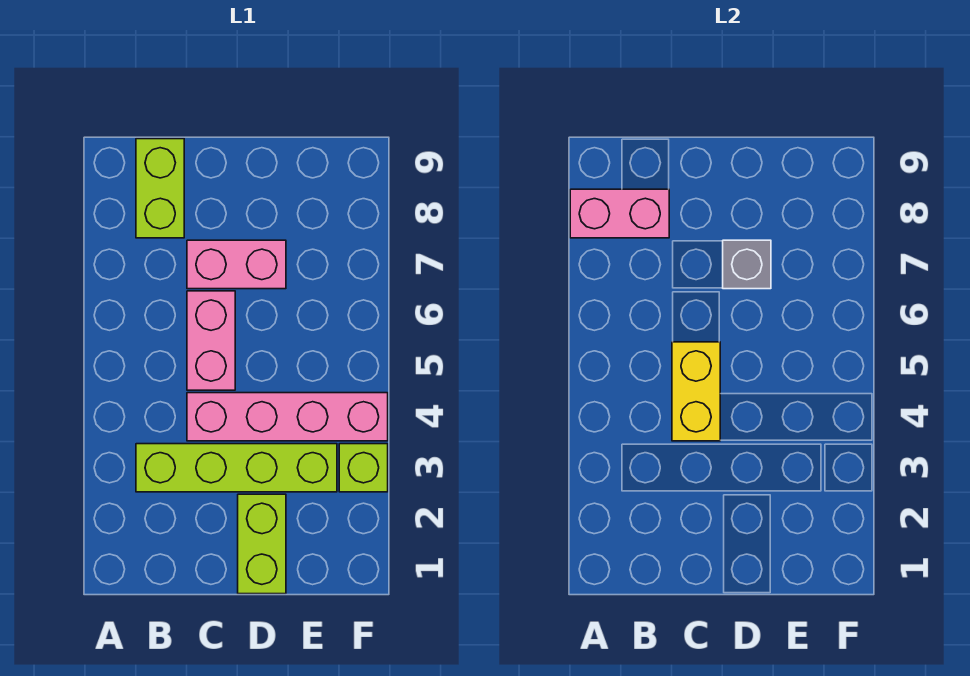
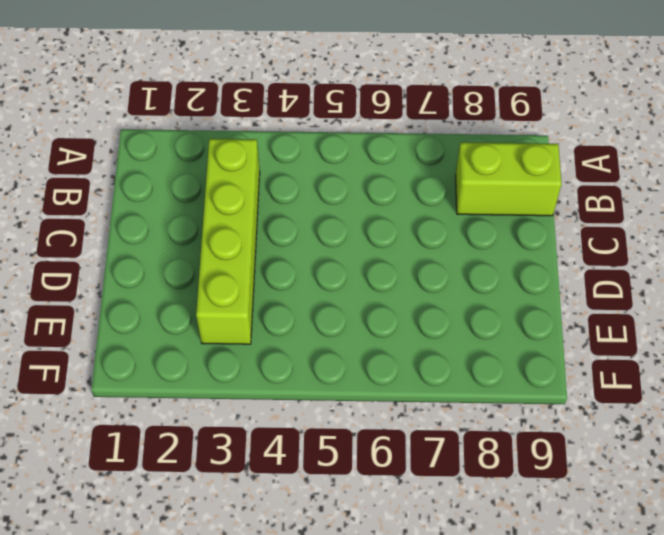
none -> pink brick C4:F4 level 1
none -> pink brick C5:C6 level 1

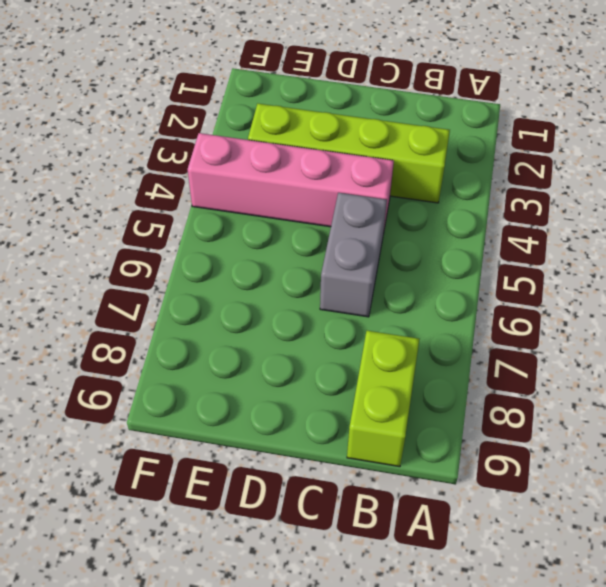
grey brick C5:C6 level 1 -> pink brick C5:C6 level 1
none -> pink brick C7:D7 level 1
none -> lime brick D1:D2 level 1

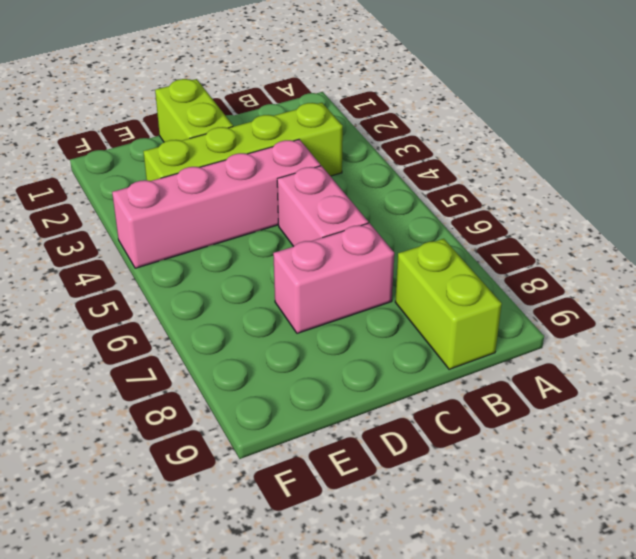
none -> lime brick F3 level 1
none -> pink brick A8:B8 level 2

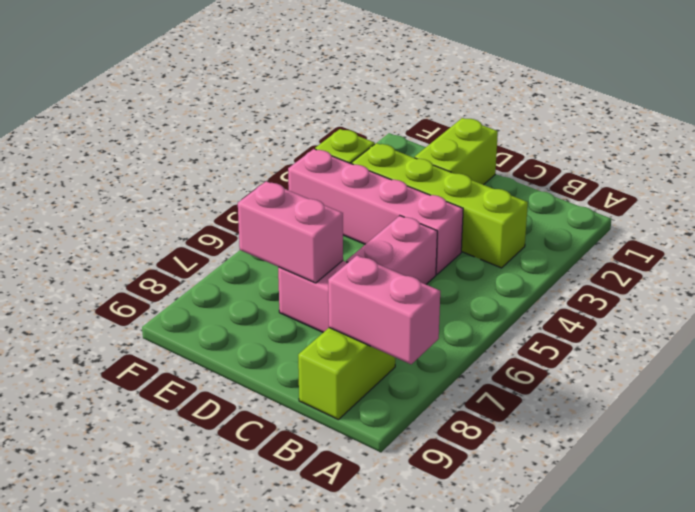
pink brick D7:E7 level 2 -> grey brick D7 level 2
none -> yellow brick C4:C5 level 2

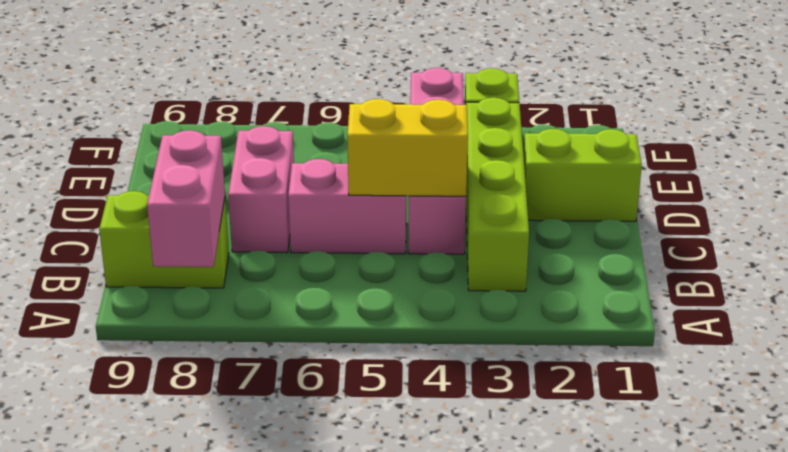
none -> grey brick D7 level 2

